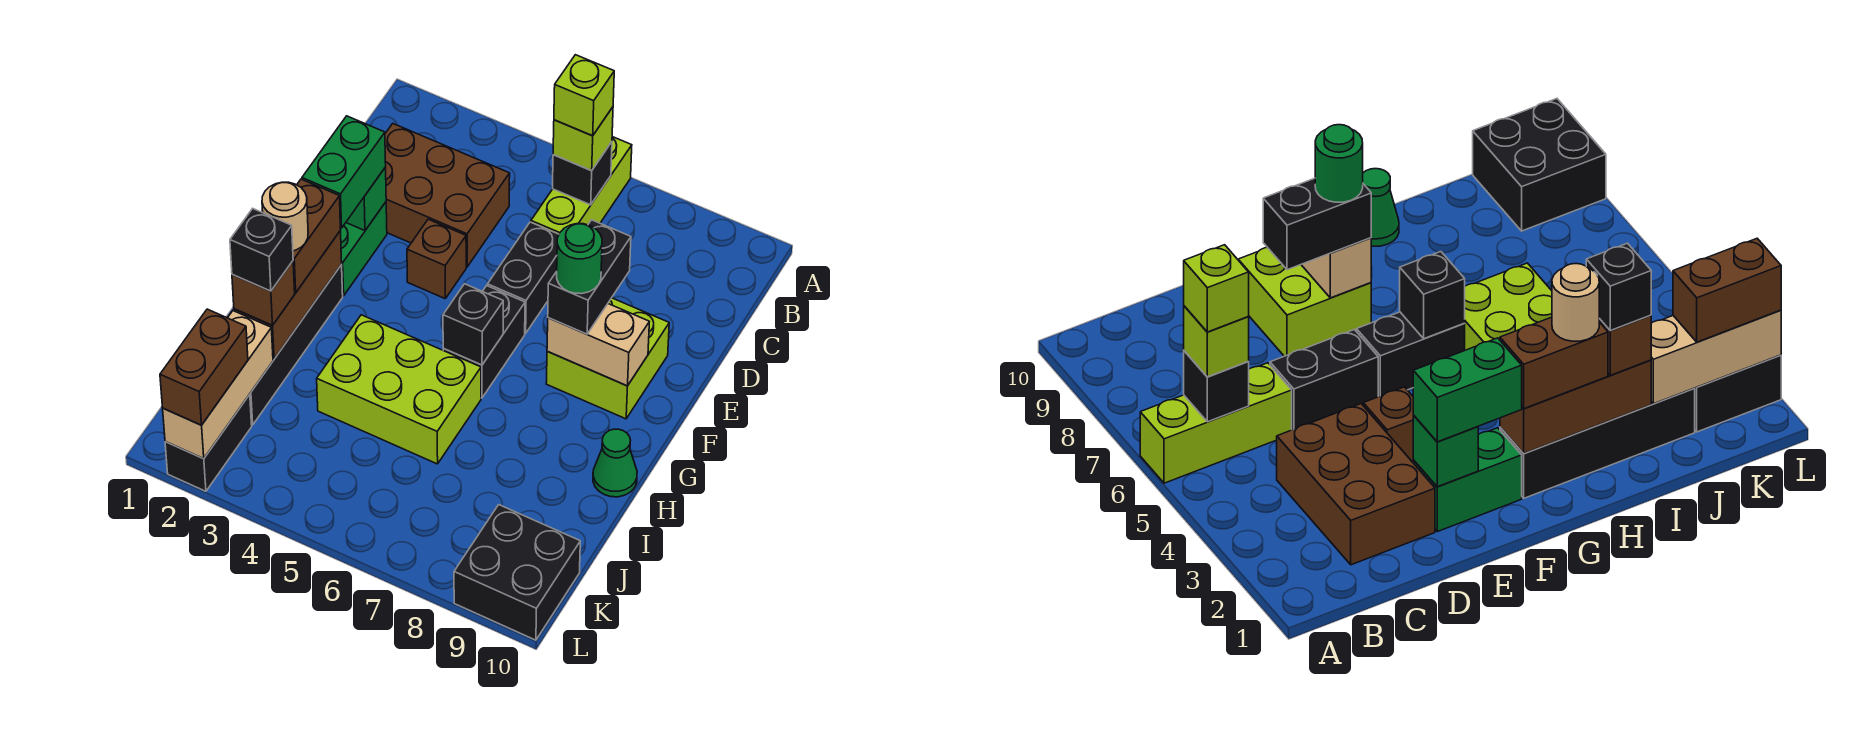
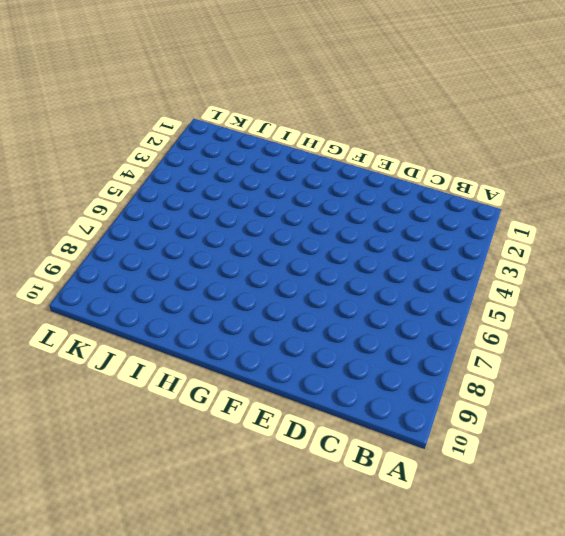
none -> lime brick A6:C6 level 1
none -> brown brick C2:D4 level 1
none -> black brick D6:E6 level 1

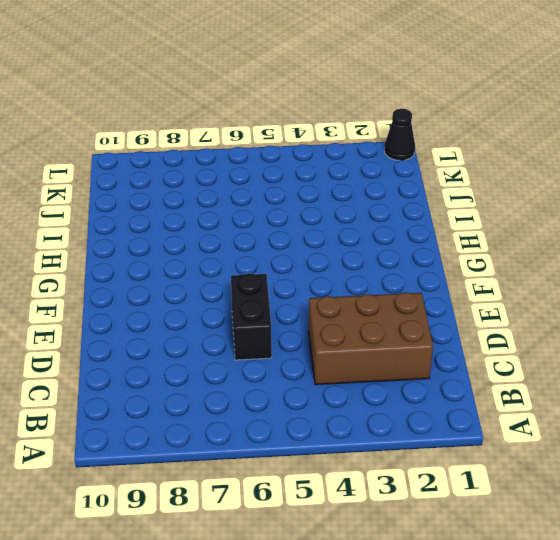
black cone L1 level 1 -> none
none -> lime brick A6:C6 level 1
none -> green brick E2:F2 level 1
none -> brown brick E4 level 1

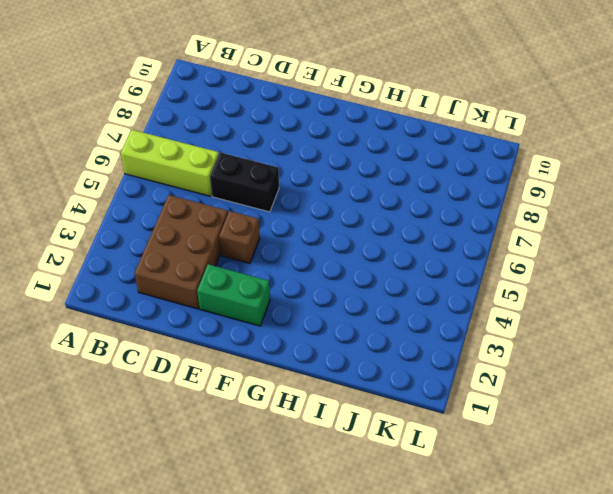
none -> lime brick E8:F9 level 1
none -> black brick F6:G6 level 1
none -> black brick G2:J2 level 1

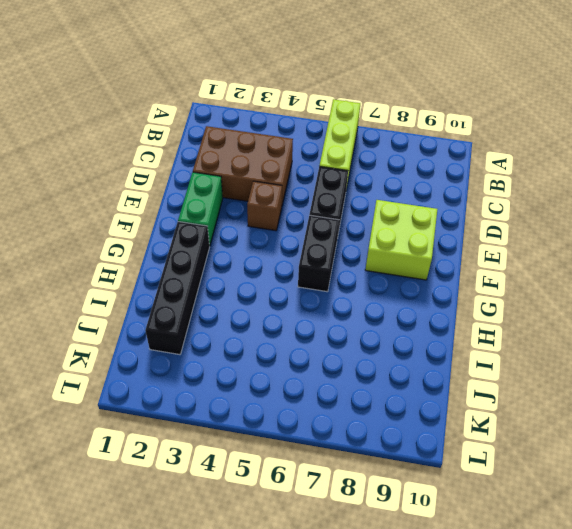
none -> lime brick H4:I6 level 1
none -> green cone H10 level 1
none -> black brick K2:L2 level 1

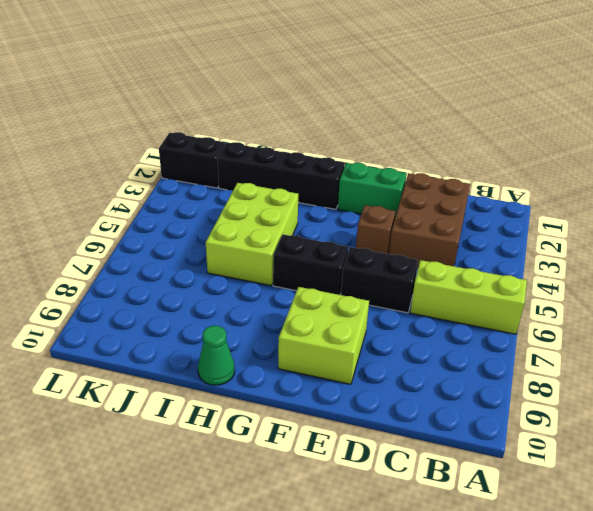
none -> black brick K9:L10 level 1
none -> black brick B6 level 2
none -> green brick E2 level 2

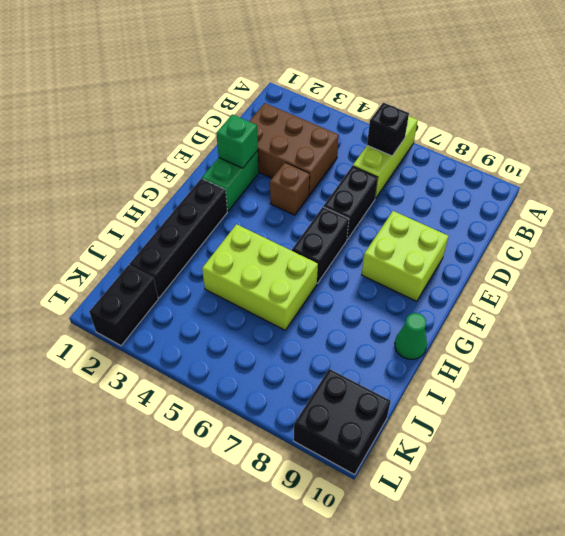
none -> tan brick F8:F9 level 2
none -> brown brick G2:I2 level 2
none -> black brick G6 level 2

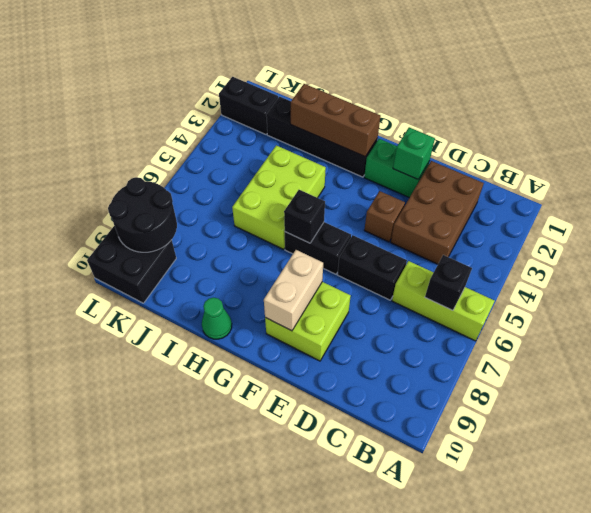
black round brick K8:L9 level 2 -> none
none -> tan brick J2:L2 level 2
none -> lime brick B6 level 3
none -> green brick E2:F2 level 3

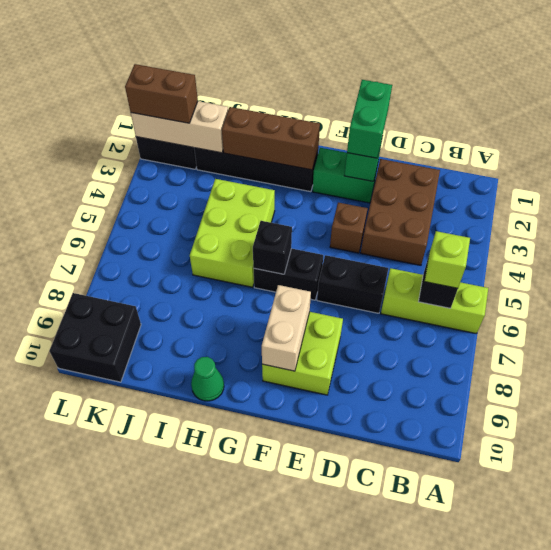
green brick E1:E2 level 3 -> green brick E2:F2 level 3
none -> black brick E8:F8 level 3
none -> brown brick G2:H2 level 3
none -> brown brick I2 level 3

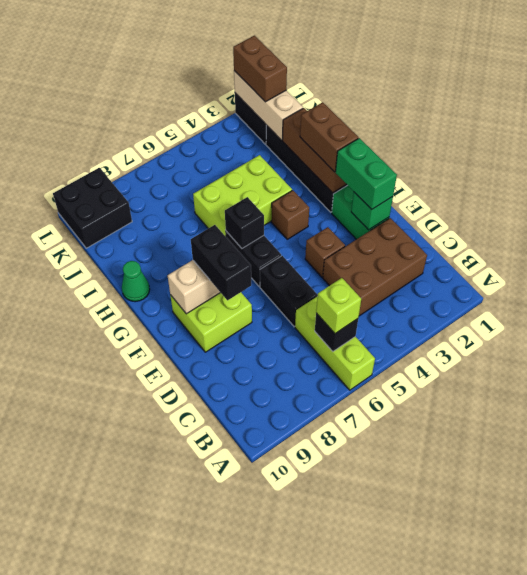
brown brick G4 level 1 -> brown brick I2 level 3
none -> lime brick B6 level 4
none -> green round brick F8 level 4
none -> tan round brick H2 level 4

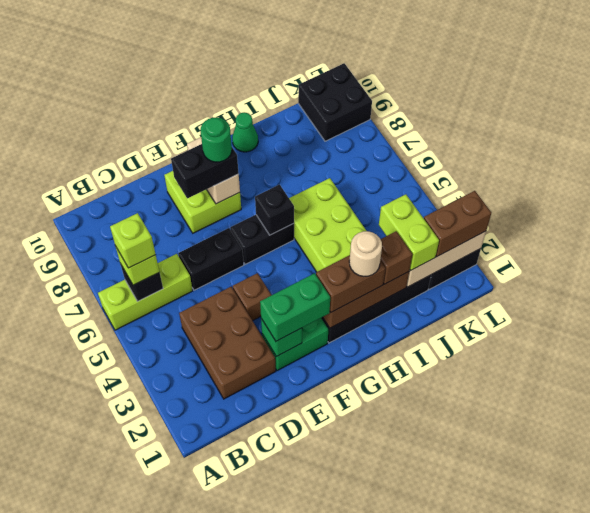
lime brick J2:J3 level 3 -> none
none -> black brick I2 level 4

